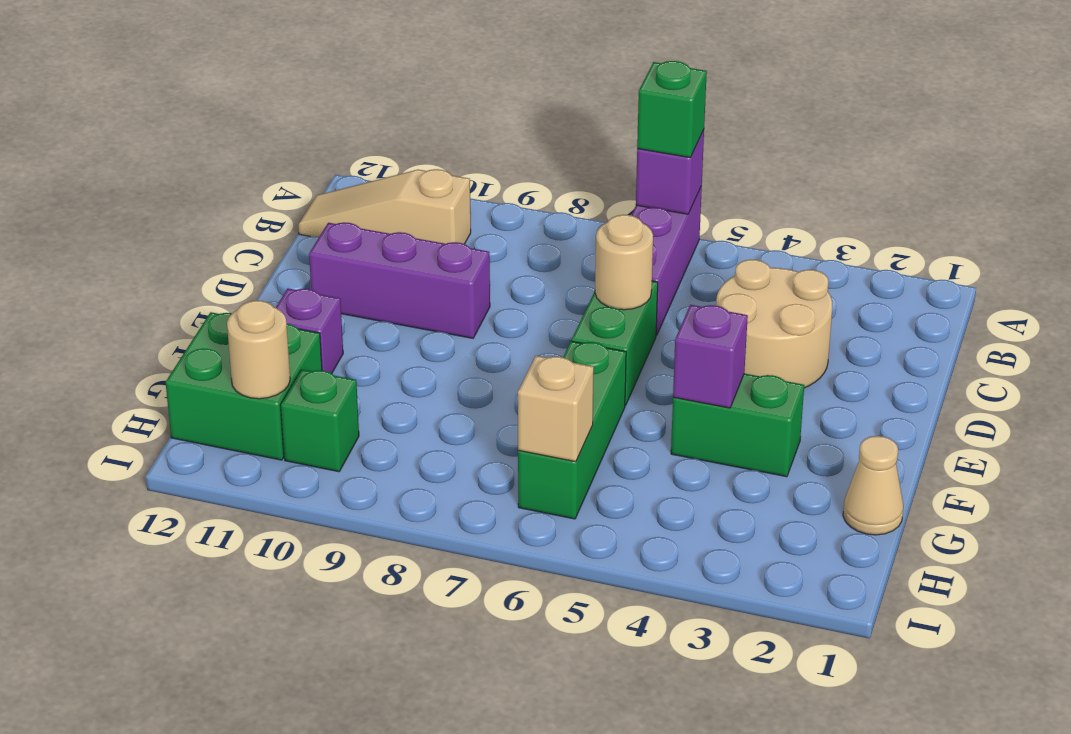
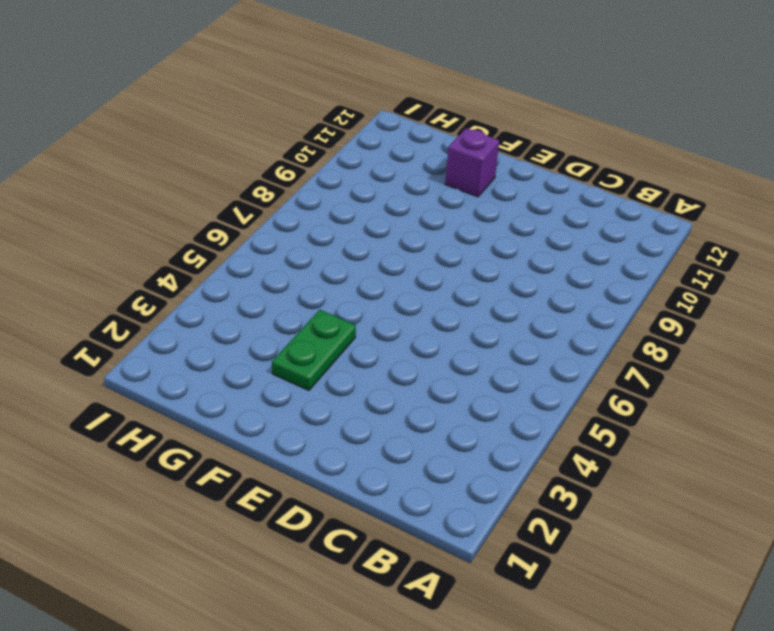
green plate F3:F4 level 1 -> green brick F3:F4 level 1
none -> purple brick A6:C6 level 1
none -> tan slope B10:B12 level 1 top 10
none -> tan round brick C3:D4 level 1

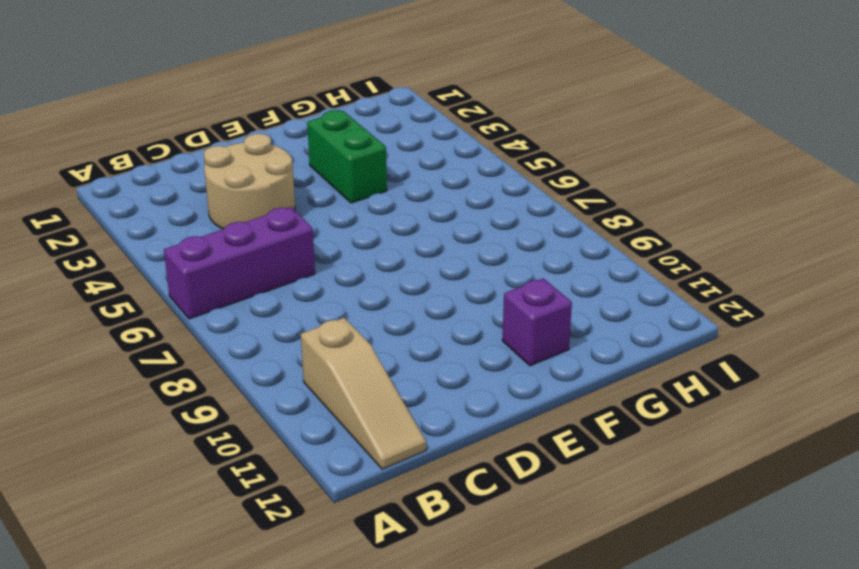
none -> green brick D6:E6 level 1
none -> purple brick D9:D11 level 1
none -> green brick F6:H6 level 1

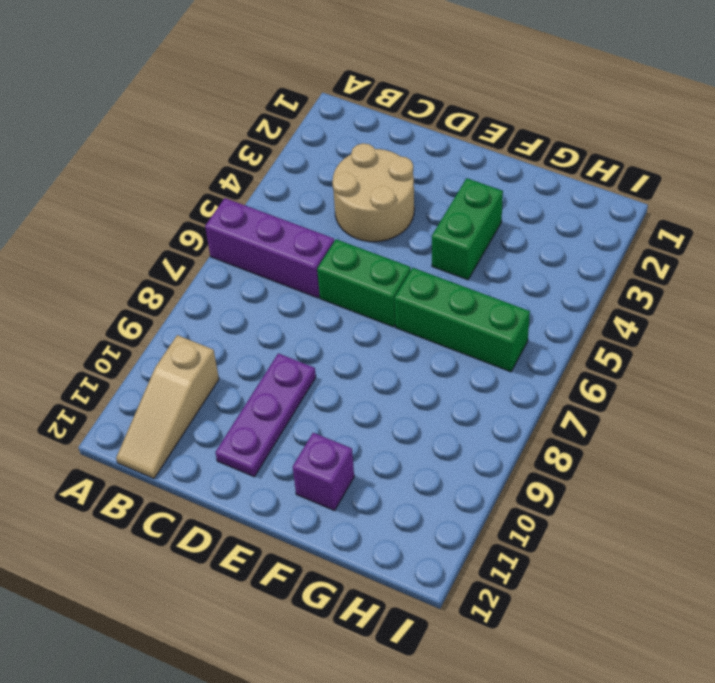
purple plate D9:D11 level 1 -> purple brick D9:D11 level 1
none -> tan cone G1 level 1
none -> green brick G11:H12 level 1
none -> green brick H10 level 1

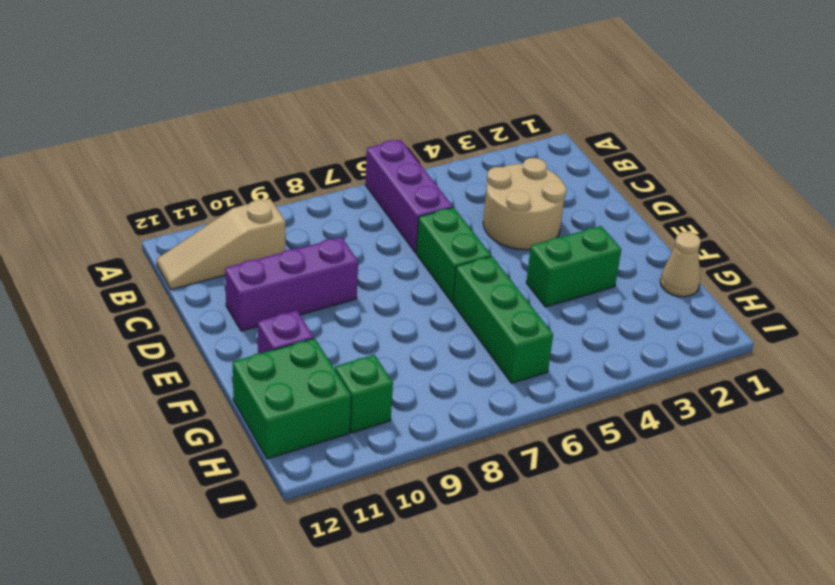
none -> purple brick A6 level 2
none -> tan round brick D6 level 2
none -> purple brick F4 level 2

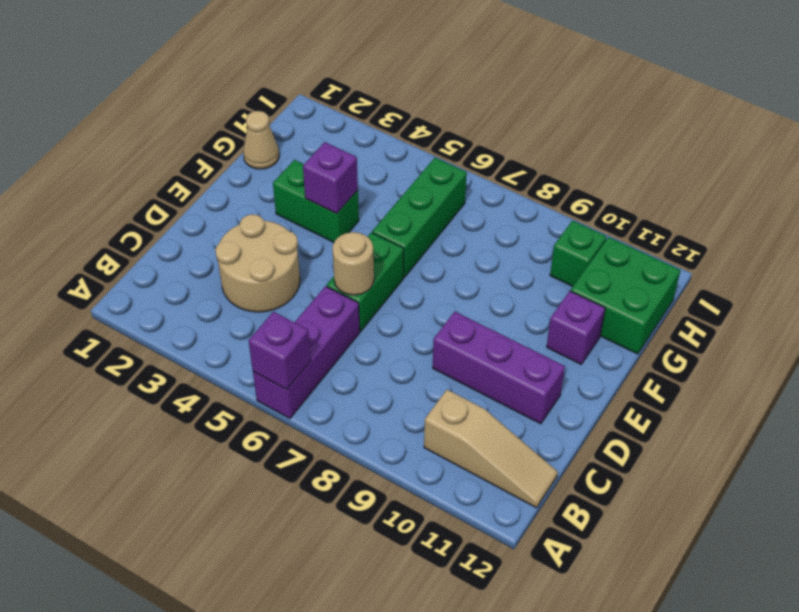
none -> tan brick H6 level 2
none -> tan round brick H11 level 2
none -> green brick A6 level 3

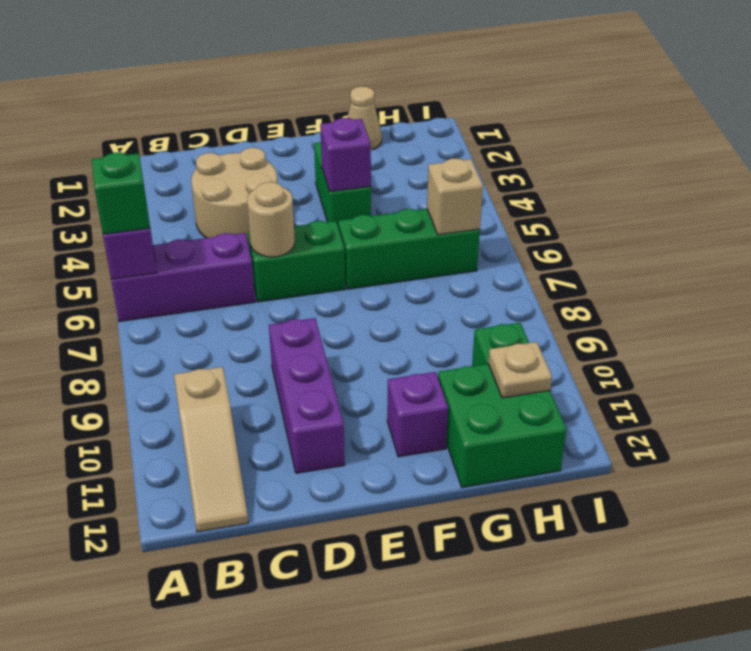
tan plate H11 level 2 -> tan round brick H11 level 2

